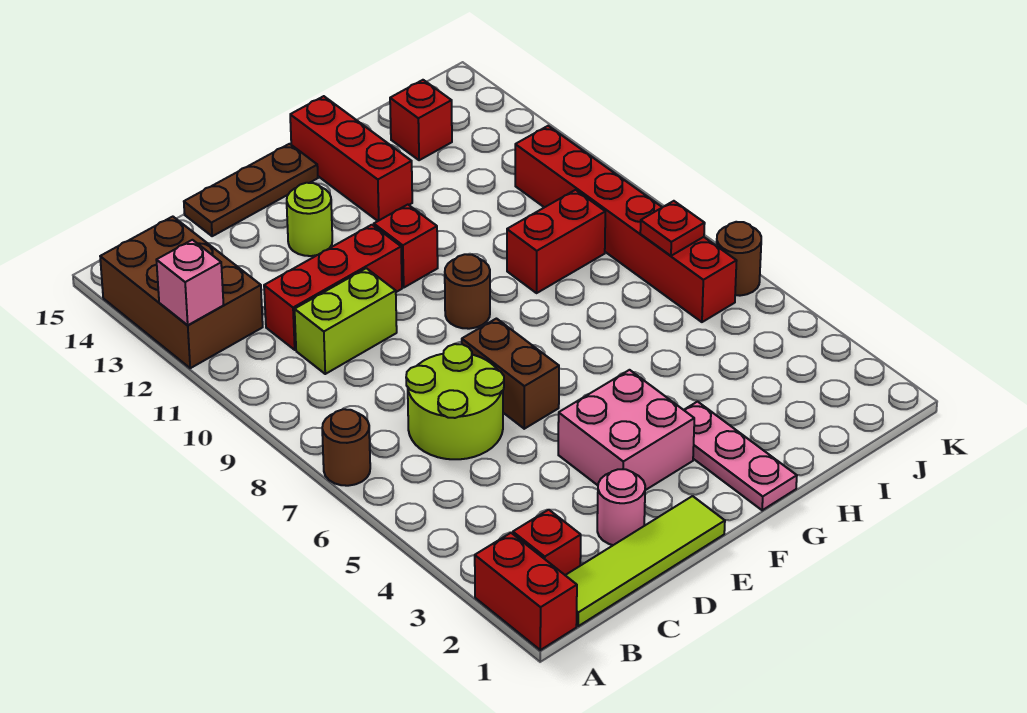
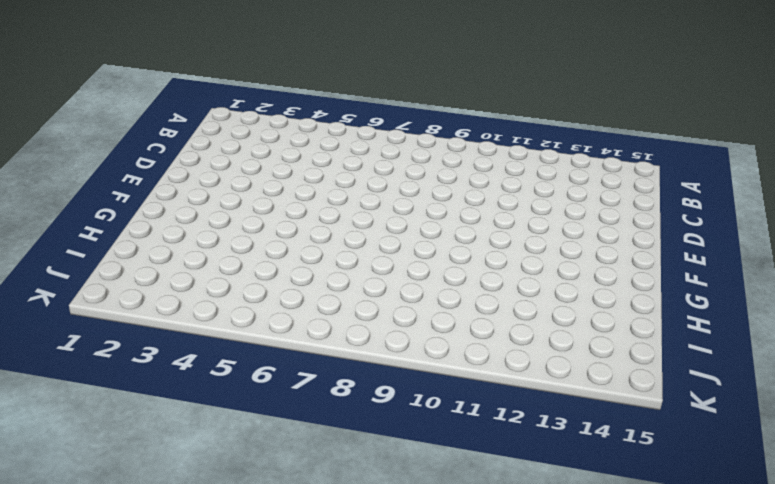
none -> red brick A1:A2 level 1
none -> brown round brick A7 level 1
none -> brown brick A12:B14 level 1

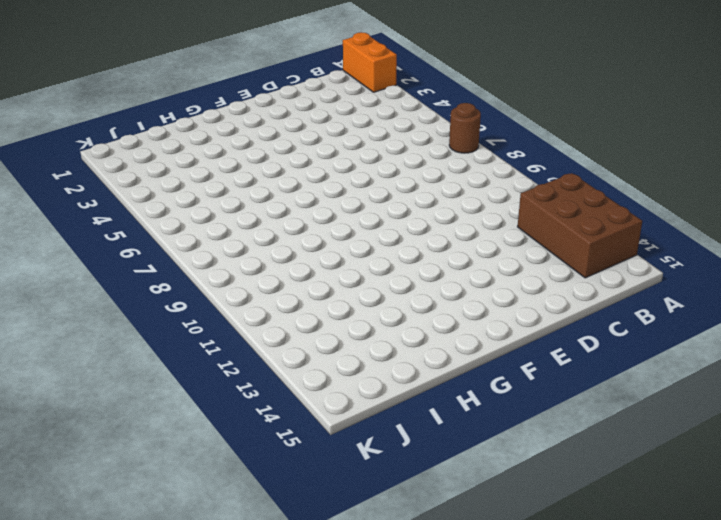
orange brick A1:A2 level 1 -> red brick A1:A2 level 1
none -> lime tile B1:E1 level 1
none -> red brick B2 level 1
none -> lime round brick C6:D7 level 1

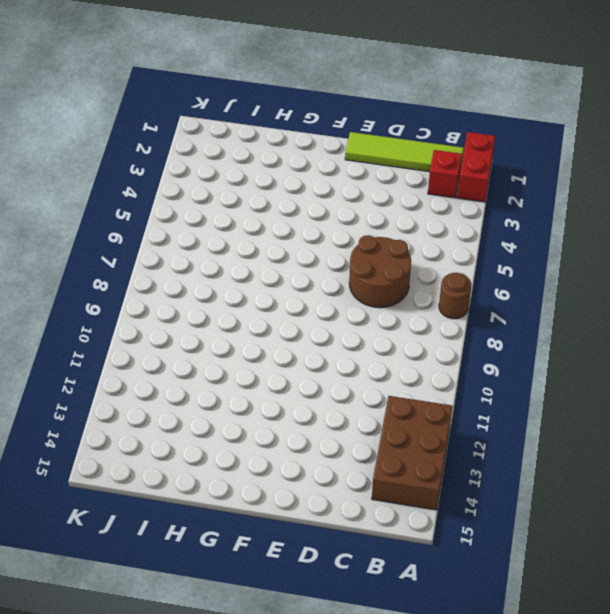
brown round brick C6:D7 level 1 -> lime round brick C6:D7 level 1
none -> lime brick C10:D10 level 1
none -> red brick C11:E11 level 1
none -> pink round brick D2 level 1

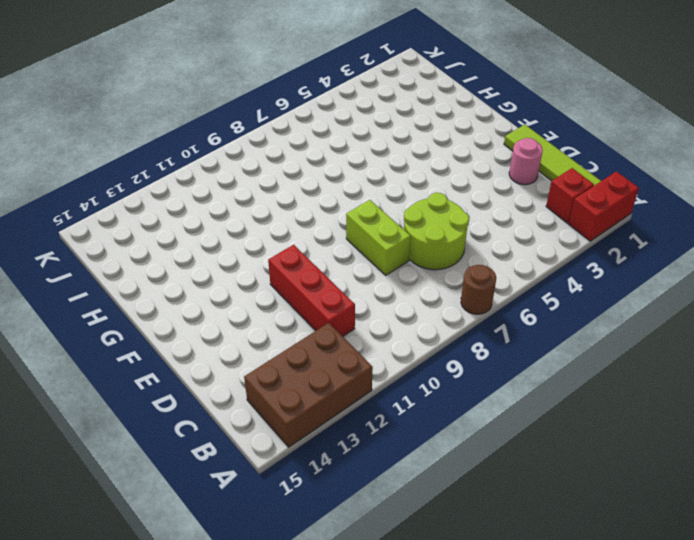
lime brick D8:E8 level 1 -> lime brick C10:D10 level 1
none -> brown plate D15:F15 level 1
none -> pink brick E3:F4 level 1
none -> brown brick E6:E7 level 1

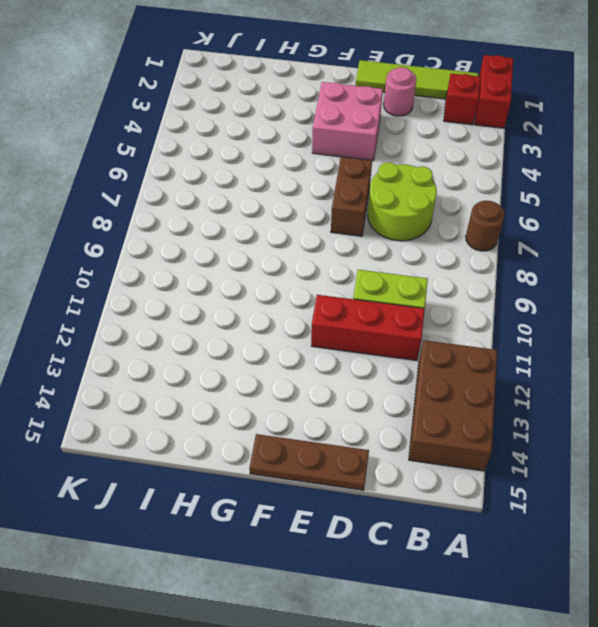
none -> lime round brick E13 level 1
none -> brown round brick F9 level 1
none -> red brick F11 level 1

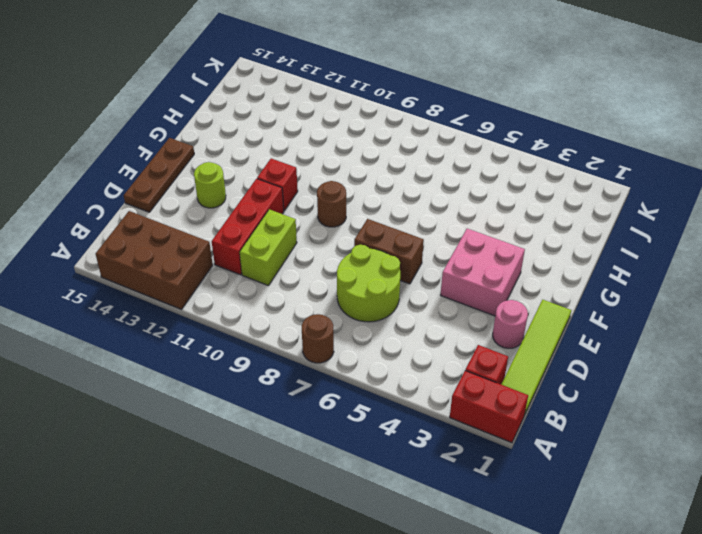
none -> pink plate G1:G3 level 1
none -> red brick G13:G15 level 1
none -> red brick H9:I9 level 1

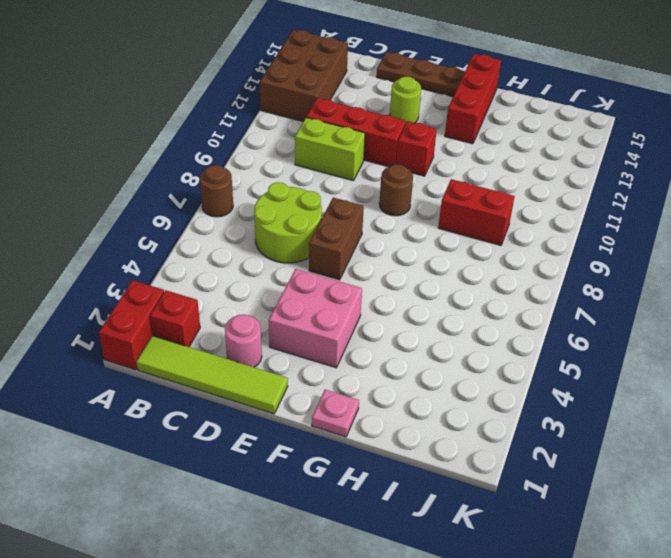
pink plate G1 level 1 -> pink plate G1:G3 level 1
none -> red brick I14 level 1
none -> red brick J6:J11 level 1
none -> brown round brick K6 level 1

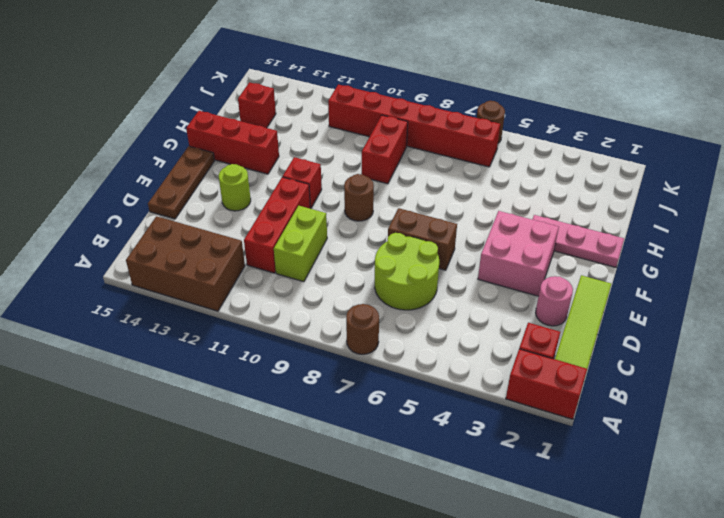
none -> pink brick A12 level 2
none -> red plate J7 level 2

